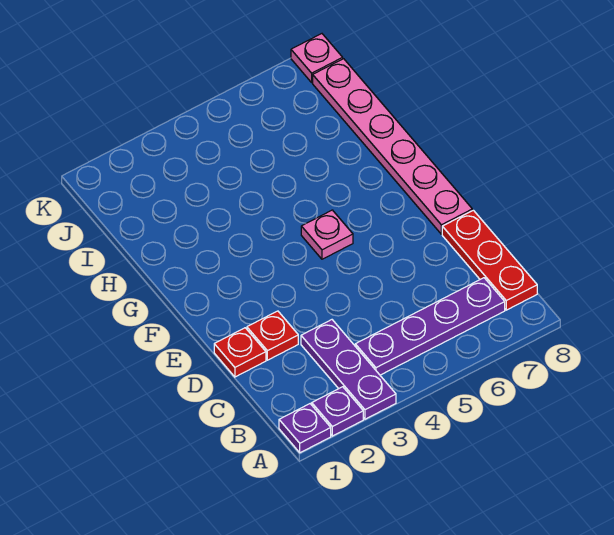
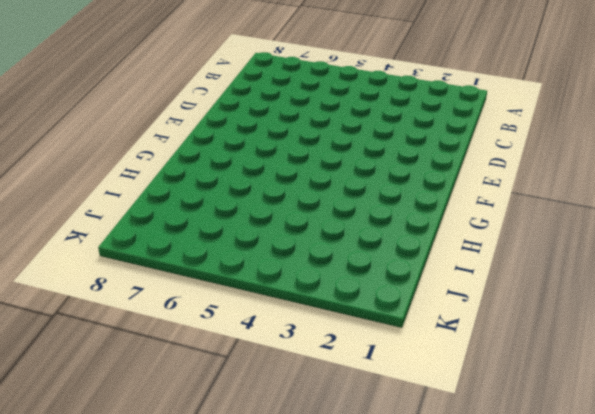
none -> purple plate A1 level 1
none -> purple plate A2 level 1

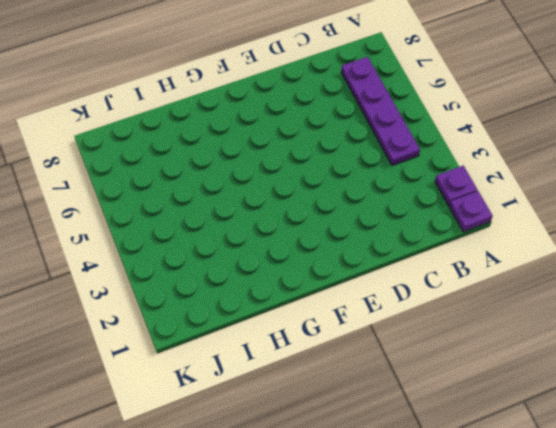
none -> purple plate A3:C3 level 1
none -> red plate B8:D8 level 1

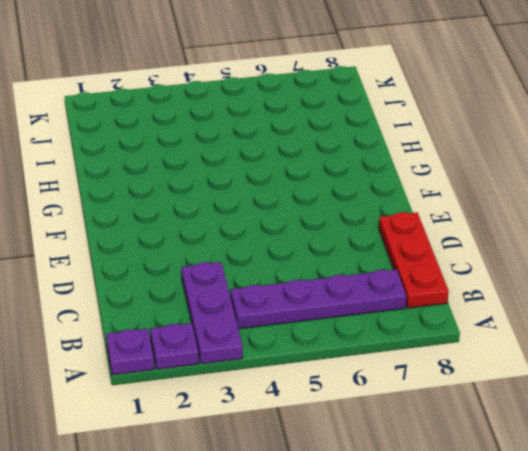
none -> red plate D1 level 1
none -> red plate D2 level 1

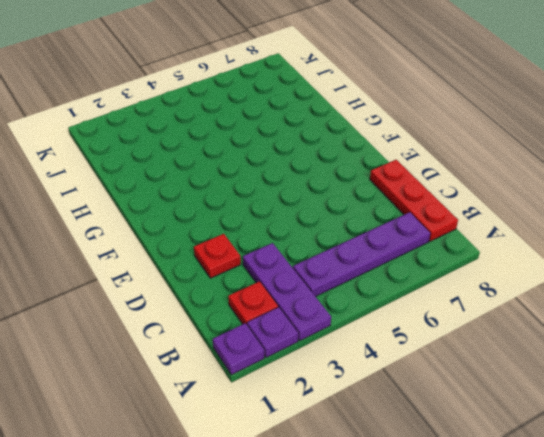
red plate B2 level 1 -> red plate D1 level 1
none -> pink plate E8:J8 level 1
none -> pink plate F5 level 1

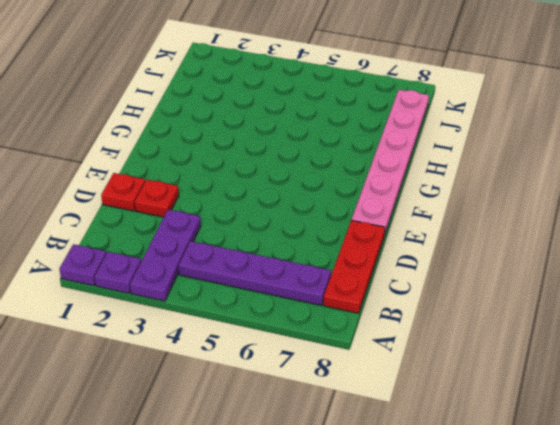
none -> pink plate F5 level 1
none -> pink plate K8 level 1

